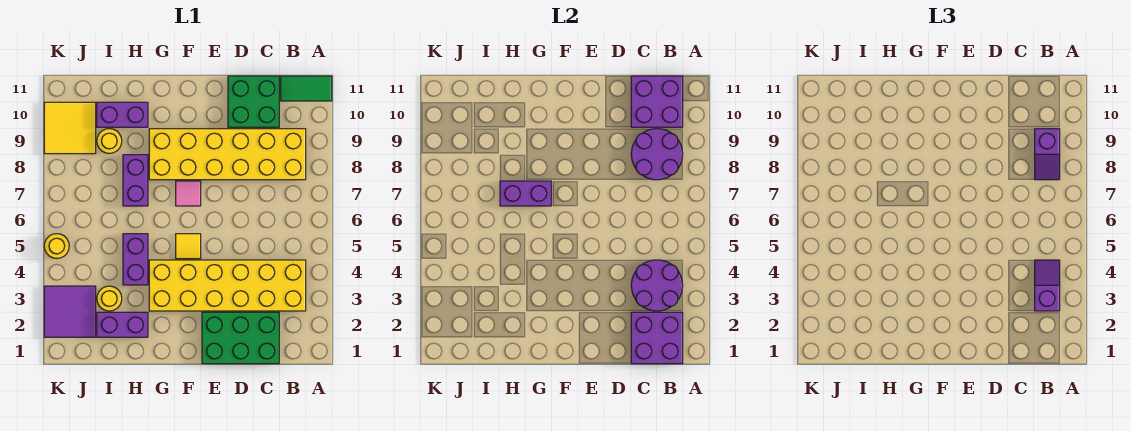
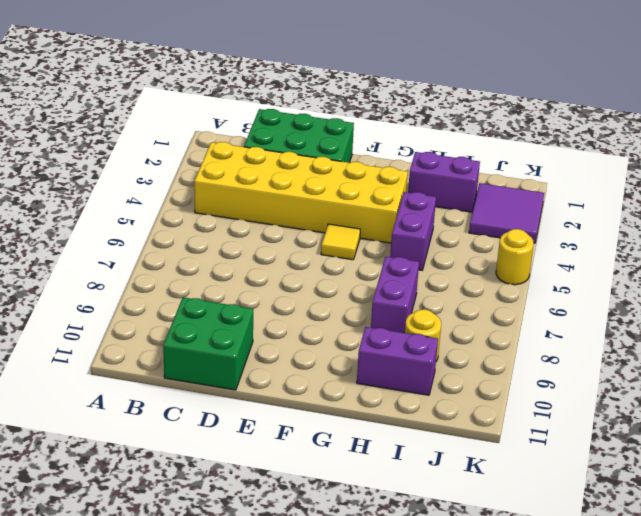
none -> green tile A11:B11 level 1
none -> yellow brick B8:G9 level 1
none -> pink tile F7 level 1

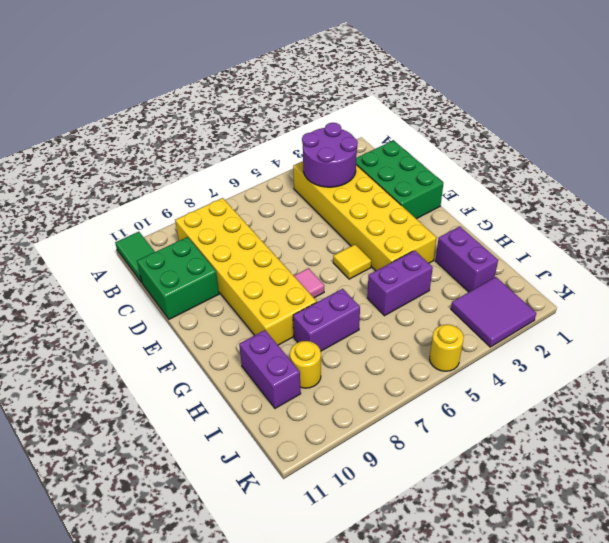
none -> yellow round brick I3 level 1
none -> yellow tile J9:K10 level 1
none -> purple brick B1:C2 level 2

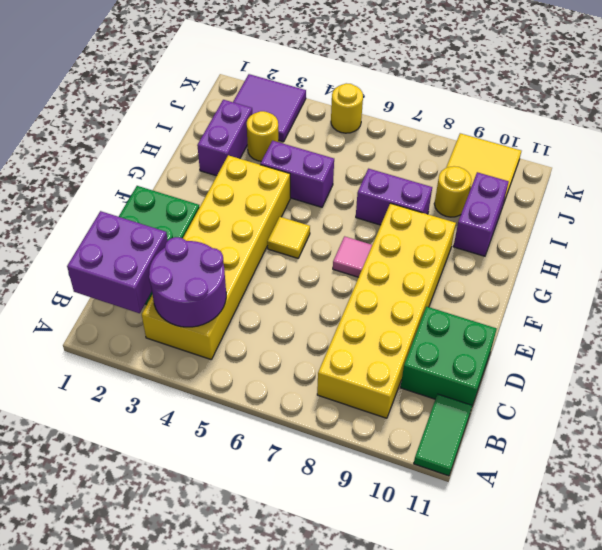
none -> purple round brick B8:C9 level 2
none -> purple brick B10:C11 level 2
none -> purple brick G7:H7 level 2

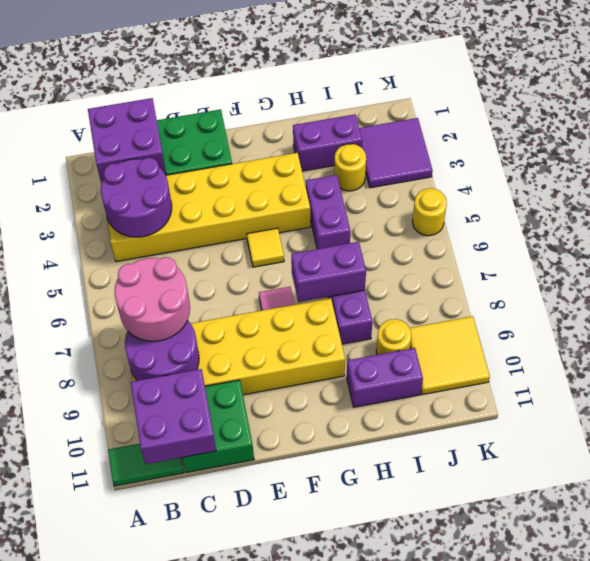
pink round brick B7:C8 level 3 -> purple slope B8:B9 level 3 top 9
none -> purple slope B3:B4 level 3 top 3

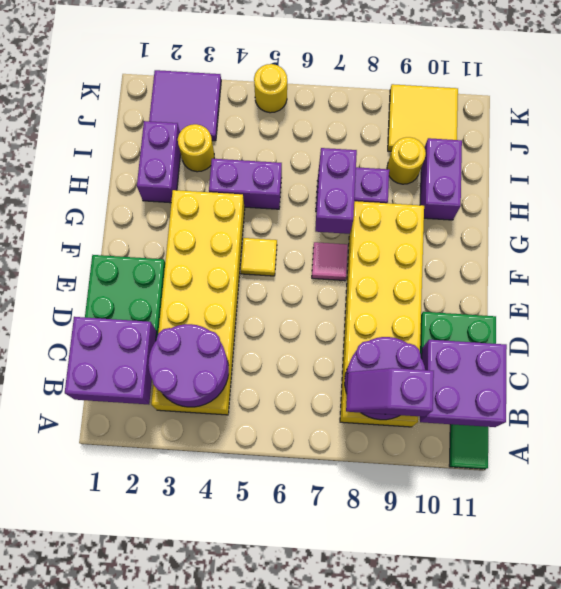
none -> purple slope B3:B4 level 3 top 3

